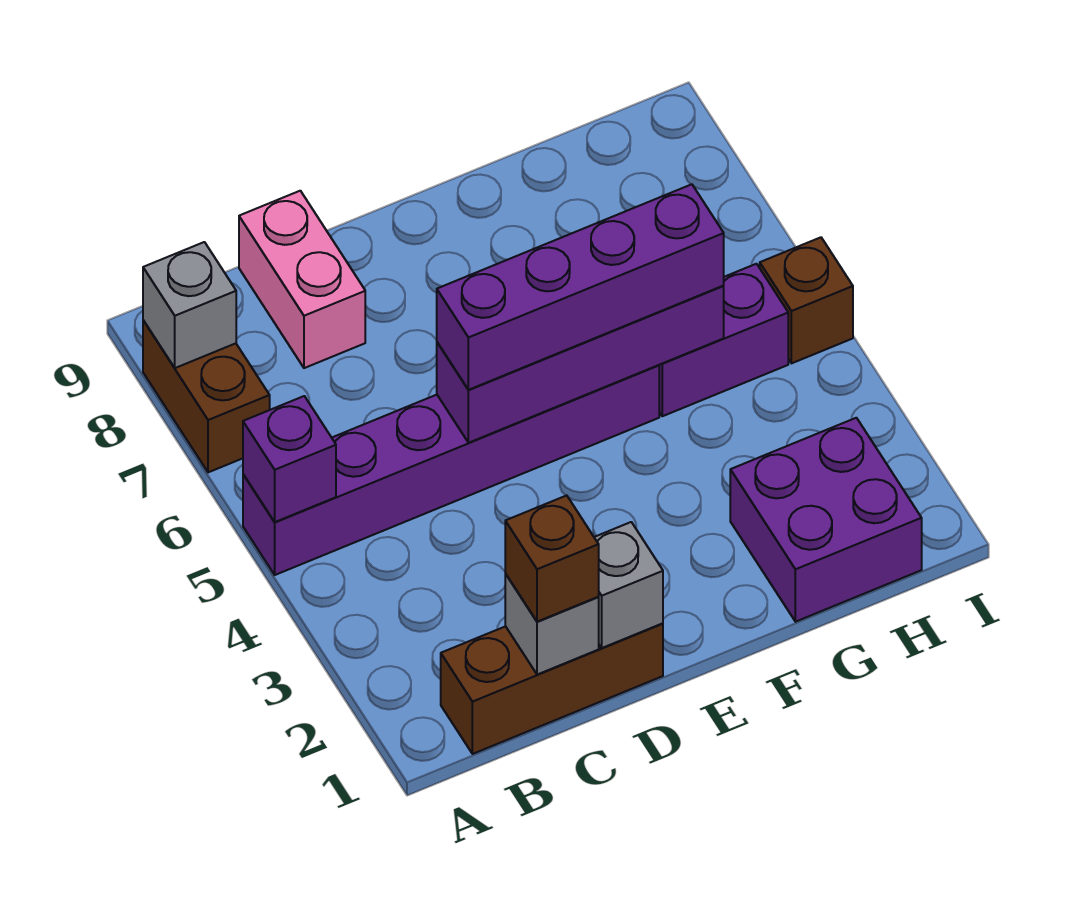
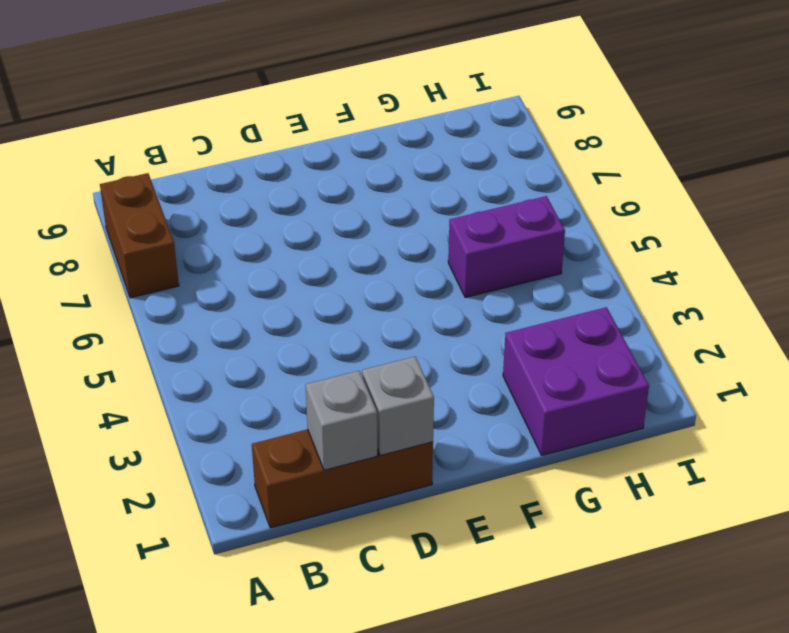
none -> purple brick A5:F5 level 1
none -> pink brick C8:C9 level 1
none -> brown brick I5 level 1

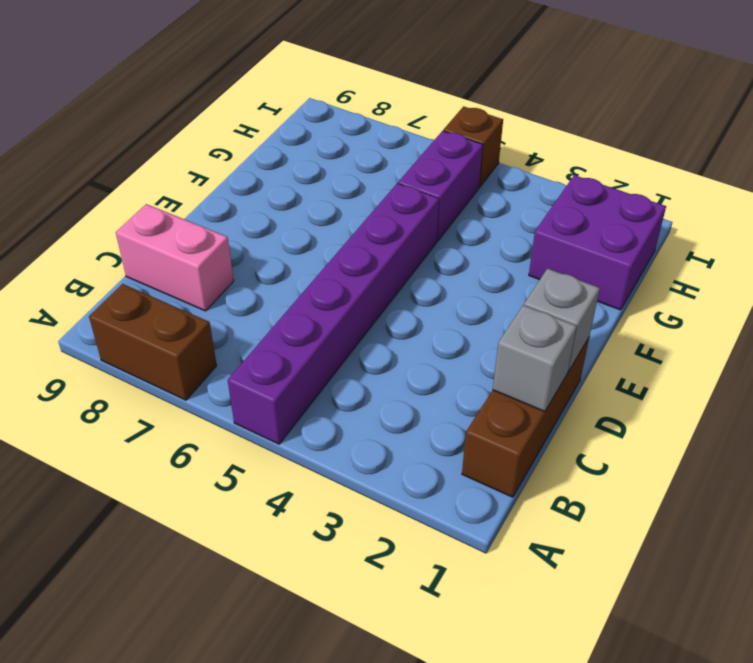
none -> purple brick A5 level 2
none -> grey brick A8 level 2
none -> purple brick D5:G5 level 2

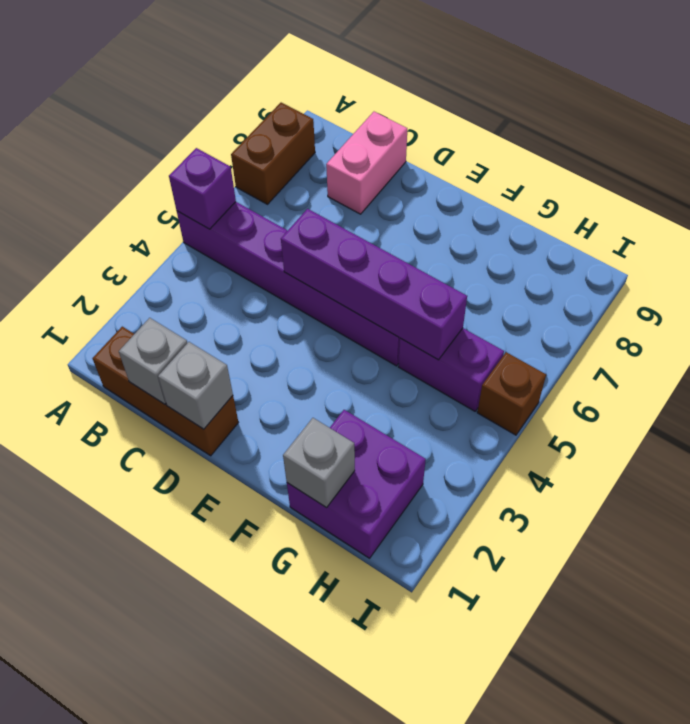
grey brick G1 level 2 -> grey brick A8 level 2
none -> brown brick C1 level 3
none -> purple brick D5:G5 level 3

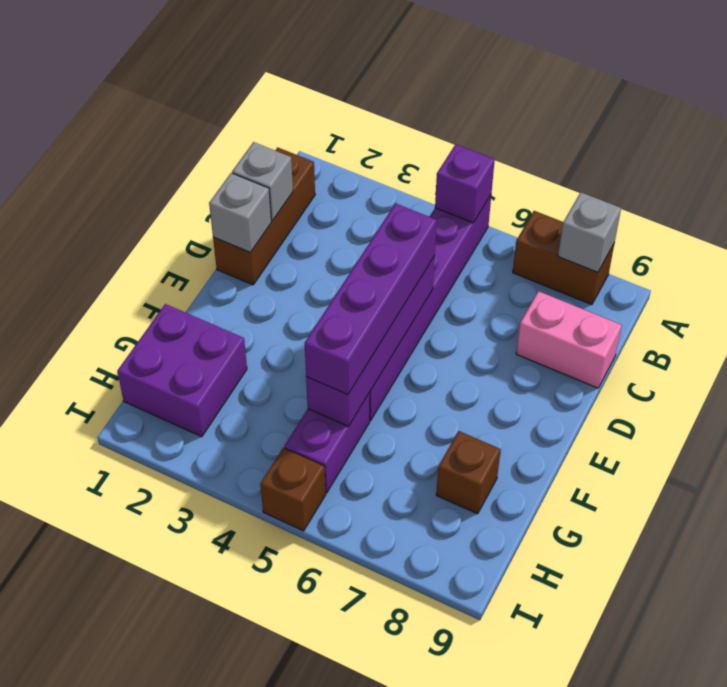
brown brick G8 level 1 -> brown brick C1 level 3

